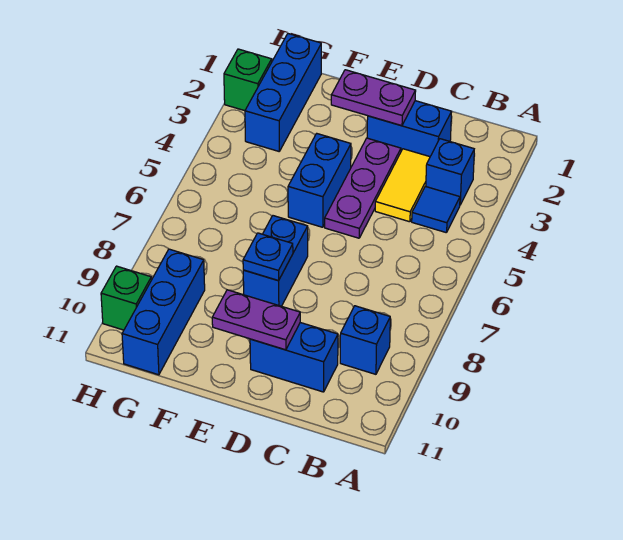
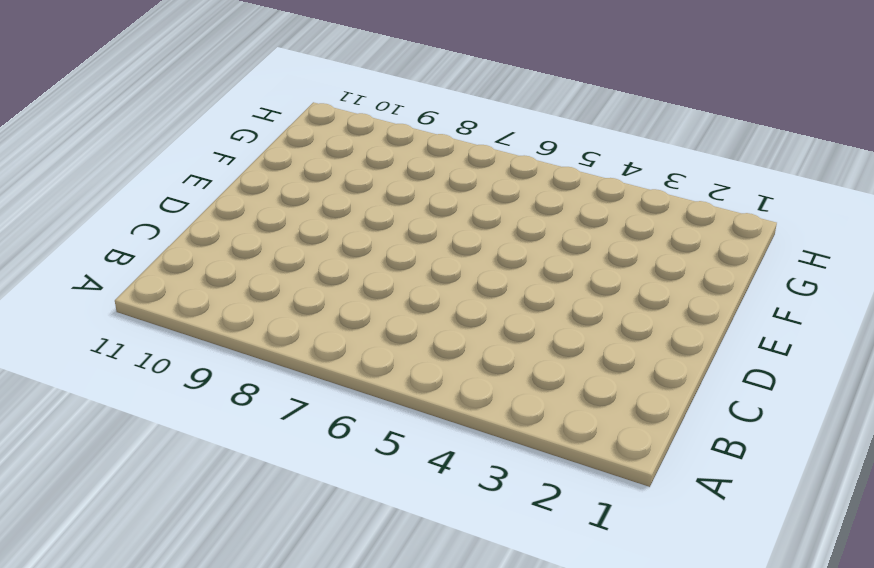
none -> blue brick B3 level 1
none -> blue tile B4 level 1
none -> blue brick B9 level 1

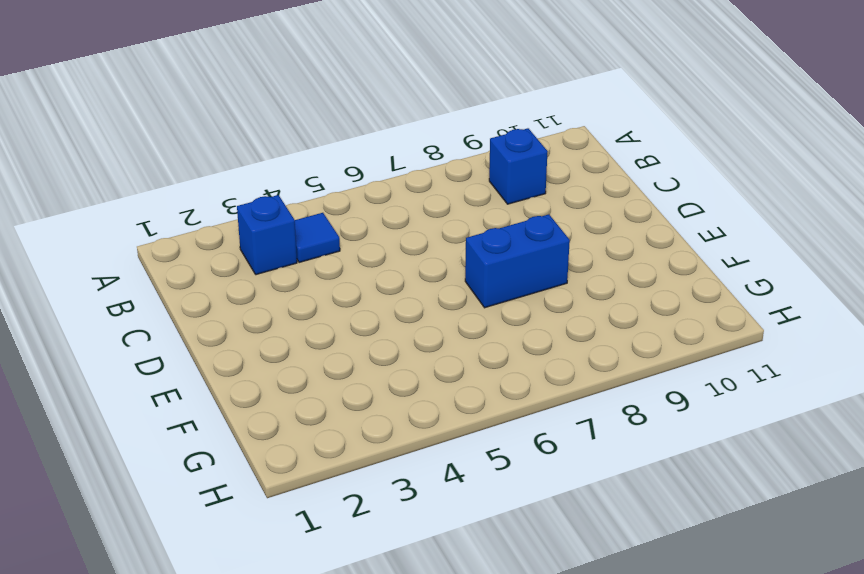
none -> blue brick C2:D2 level 1
none -> yellow tile C3:C4 level 1
none -> blue brick C10:D10 level 1

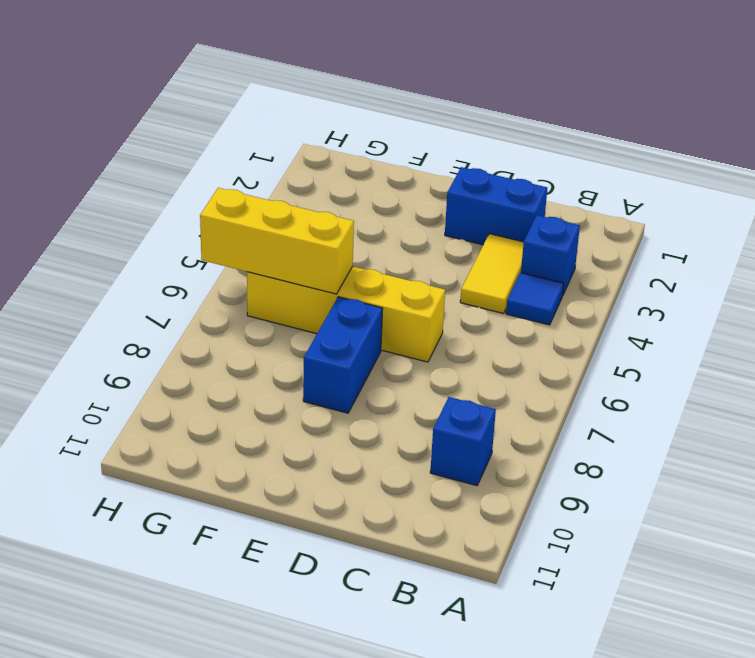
yellow brick D6:G6 level 1 -> none
yellow brick F6:H6 level 2 -> none
none -> blue brick C10:D10 level 1
none -> purple plate D3:D5 level 1
none -> blue brick E4:E5 level 1

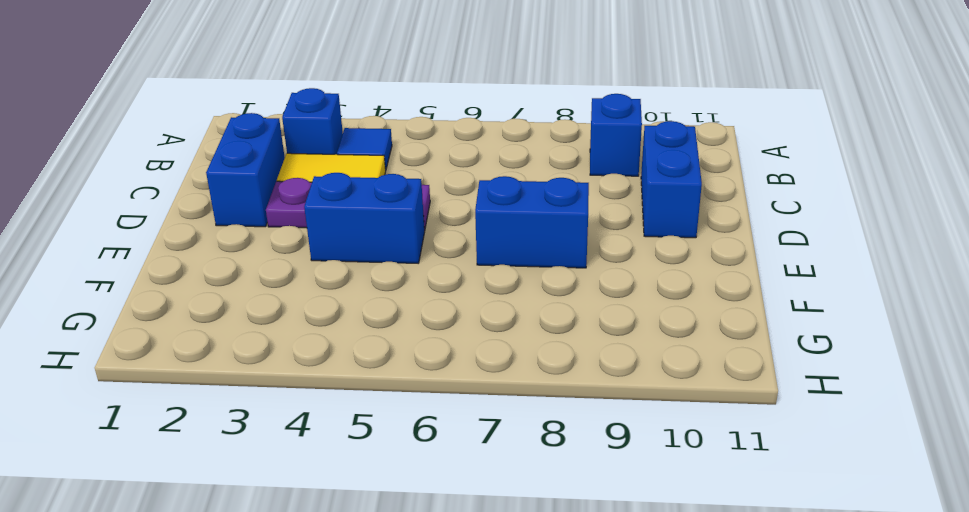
none -> blue brick G1:G3 level 1
none -> blue brick G9:G11 level 1
none -> green brick H2 level 1

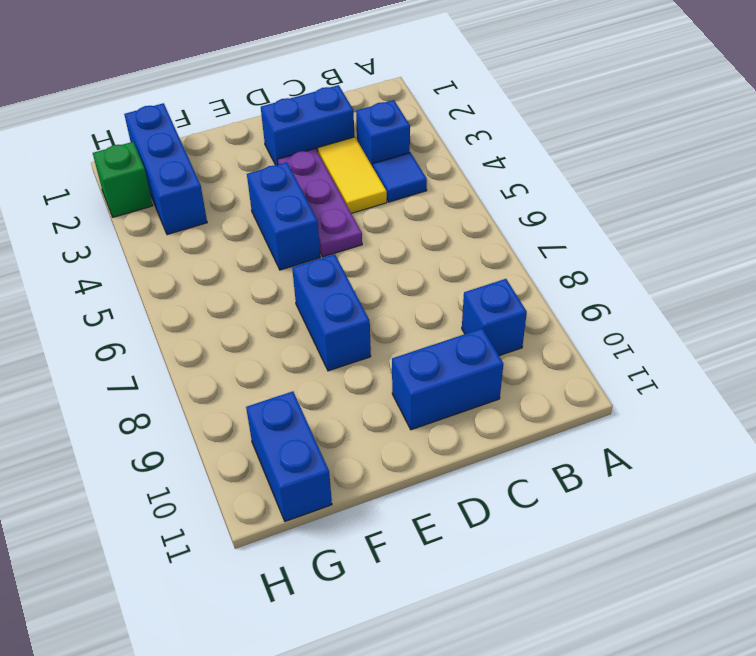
blue brick G10:G11 level 1 -> blue brick G9:G11 level 1
none -> green brick H10 level 1
none -> purple plate D2:E2 level 2
none -> purple plate D10:E10 level 2

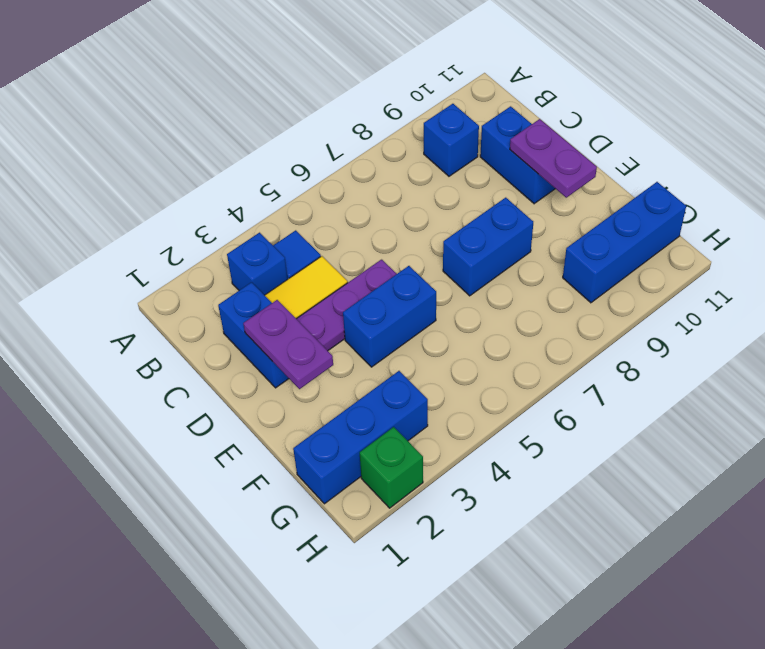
none -> green brick H10 level 1
none -> blue plate E8 level 2

